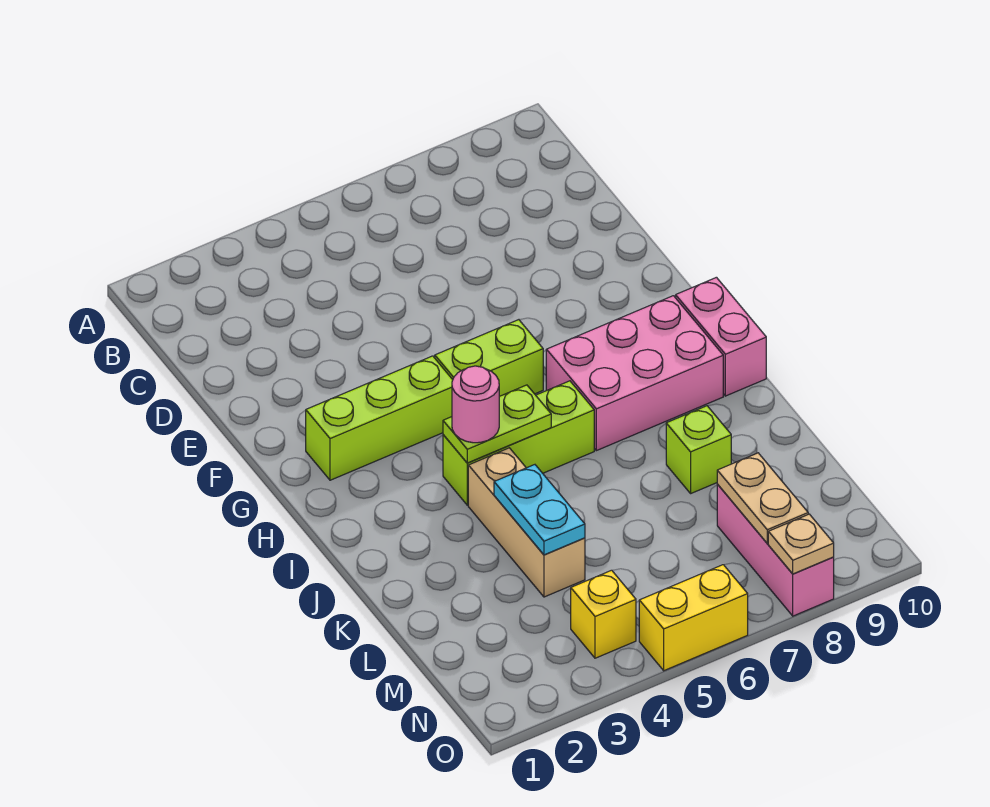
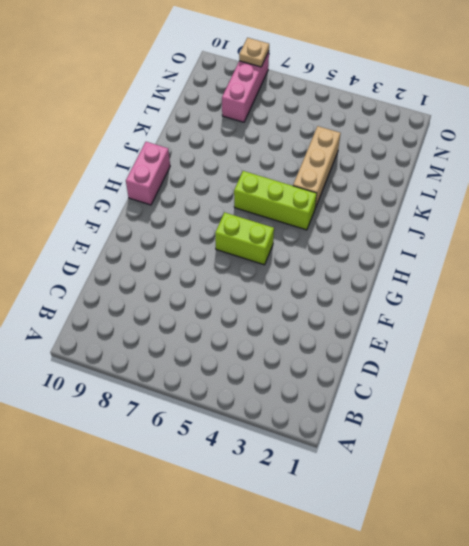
none -> lime brick G2:G4 level 1
none -> pink brick H7:I9 level 1
none -> lime brick K8 level 1

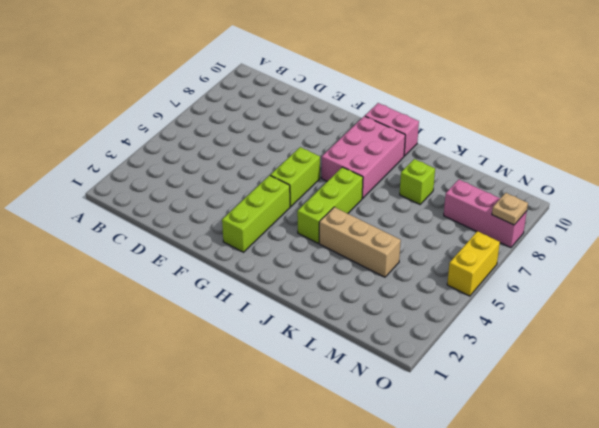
none -> yellow brick N4 level 1
none -> lime plate I4:I5 level 2
none -> cyan plate K4:L4 level 2

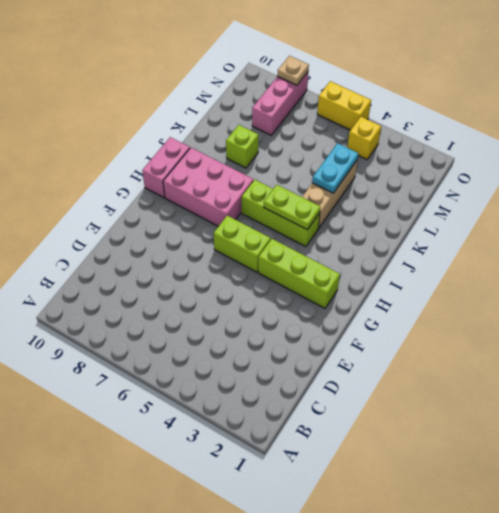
none -> tan plate M8:N8 level 2
none -> pink round brick I4 level 3

